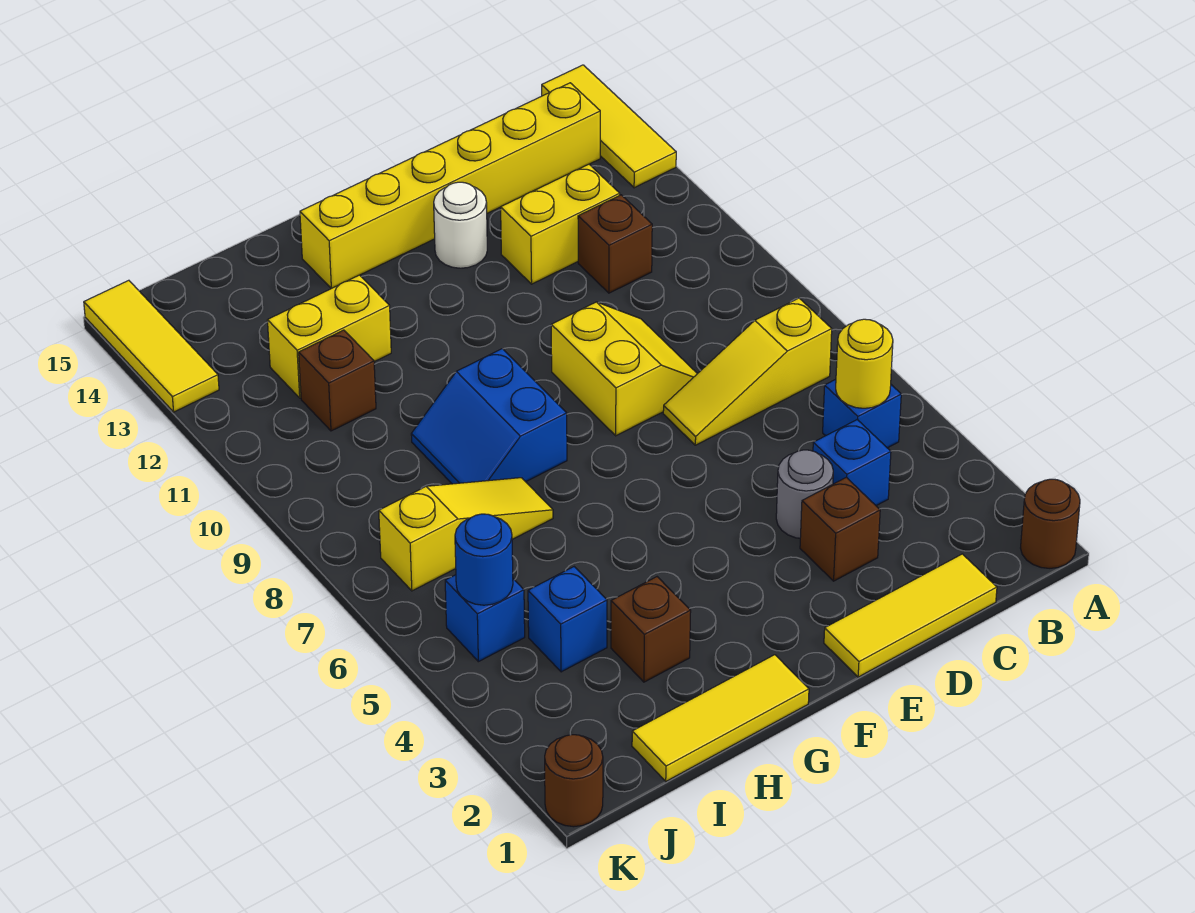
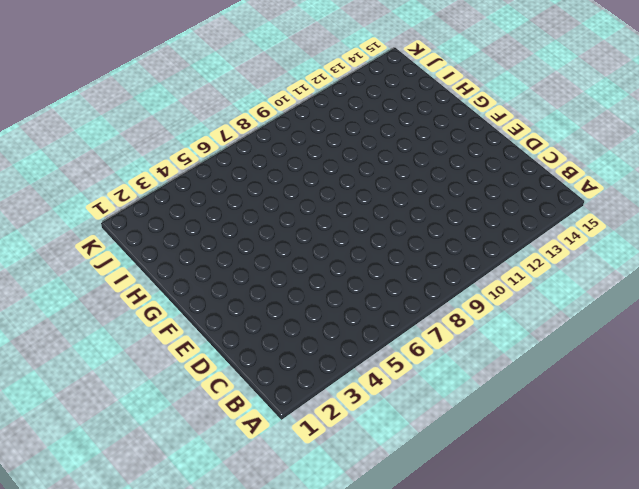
none -> brown round brick A1 level 1
none -> yellow tile A13:A15 level 1
none -> blue brick B5 level 1

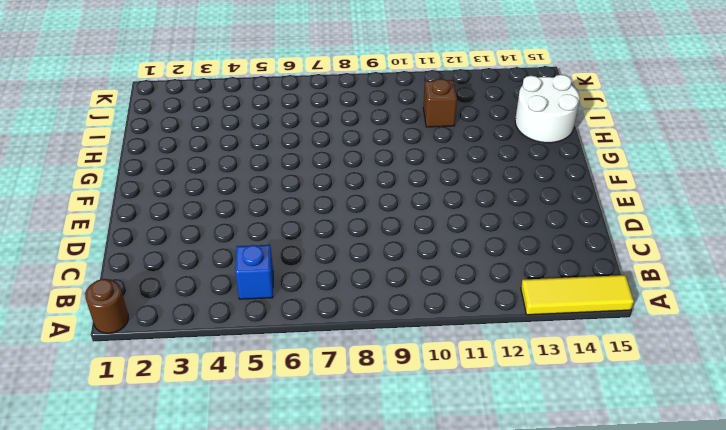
white round brick H14:I15 level 1 -> none
none -> yellow slope B7:D7 level 1 top B
none -> yellow brick B14:G14 level 1
none -> yellow tile C1:E1 level 1

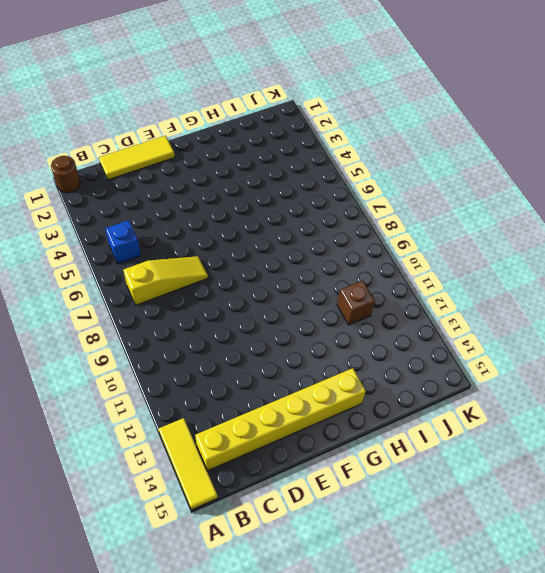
none -> blue brick C4 level 1
none -> brown brick C11 level 1
none -> yellow brick C12:D12 level 1

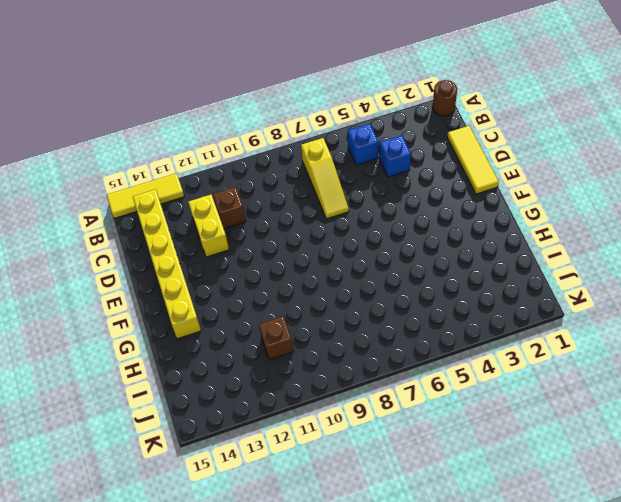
none -> brown brick D3 level 1
none -> grey round brick D4 level 1
none -> yellow slope D8:E9 level 1 top E

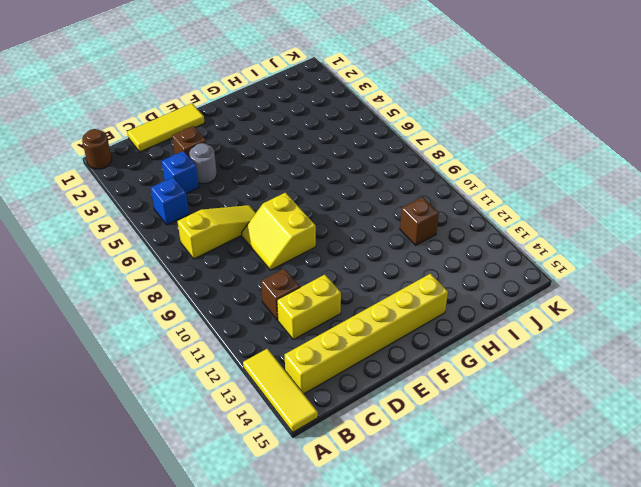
none -> white round brick E13 level 1
none -> yellow tile G1:I1 level 1
none -> blue slope G8:H9 level 1 top G

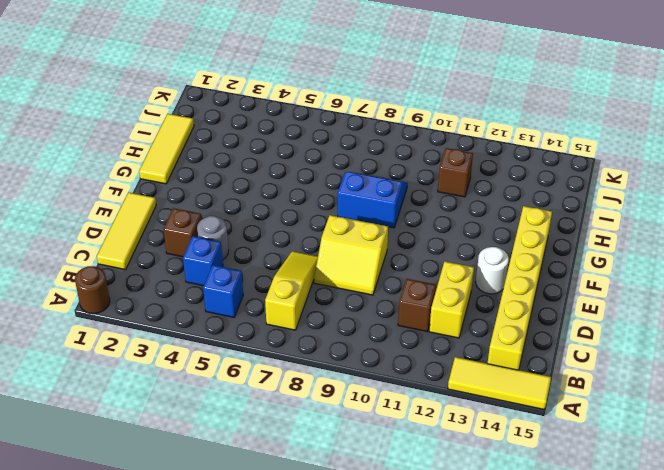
none -> brown brick H3 level 1
none -> yellow slope H7:J7 level 1 top J
none -> yellow brick H12:I12 level 1

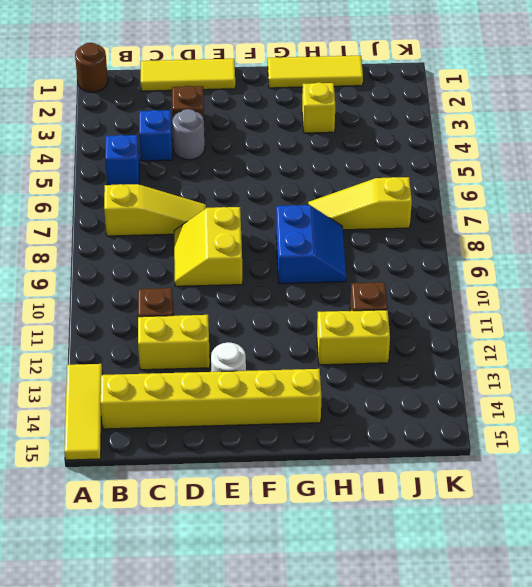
yellow brick H3 level 1 -> brown brick H3 level 1
none -> blue brick I4 level 1
none -> blue brick J5 level 1
none -> brown round brick K1 level 1

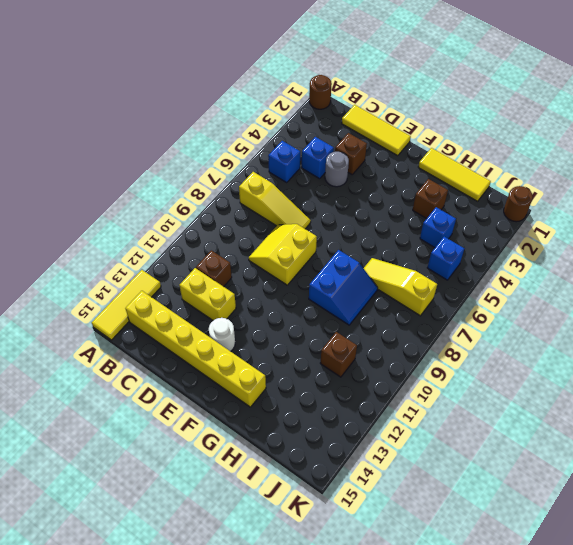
none -> yellow brick H12:I12 level 1
none -> yellow tile K13:K15 level 1
none -> yellow round brick B5 level 2

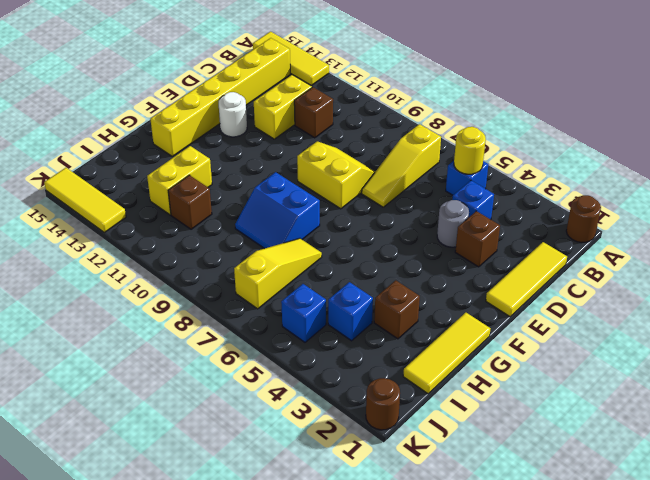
none -> blue round brick J5 level 2

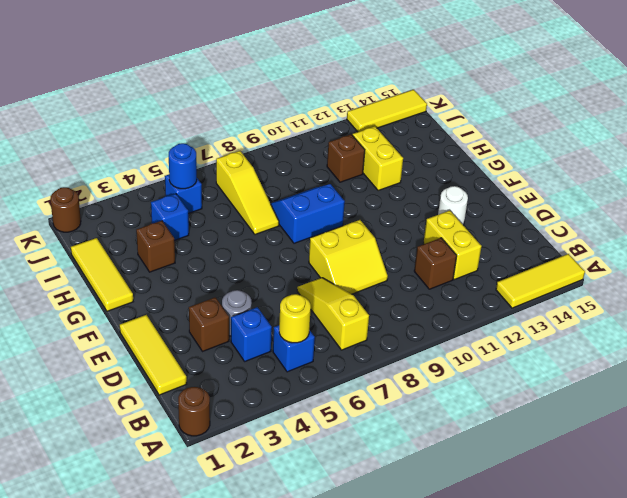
none -> yellow brick B14:G14 level 1

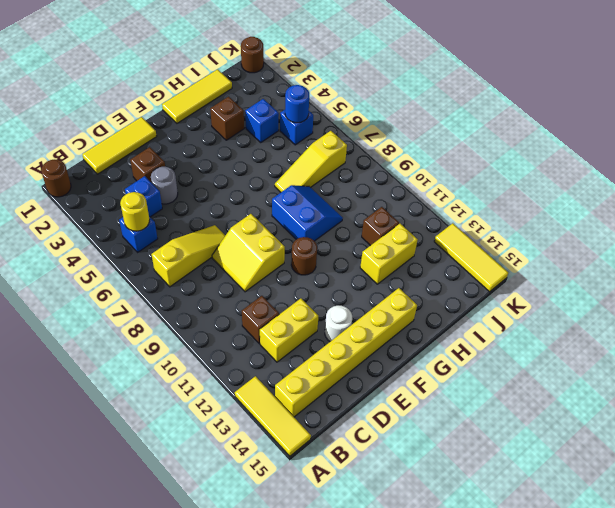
brown round brick F10 level 1 -> none

